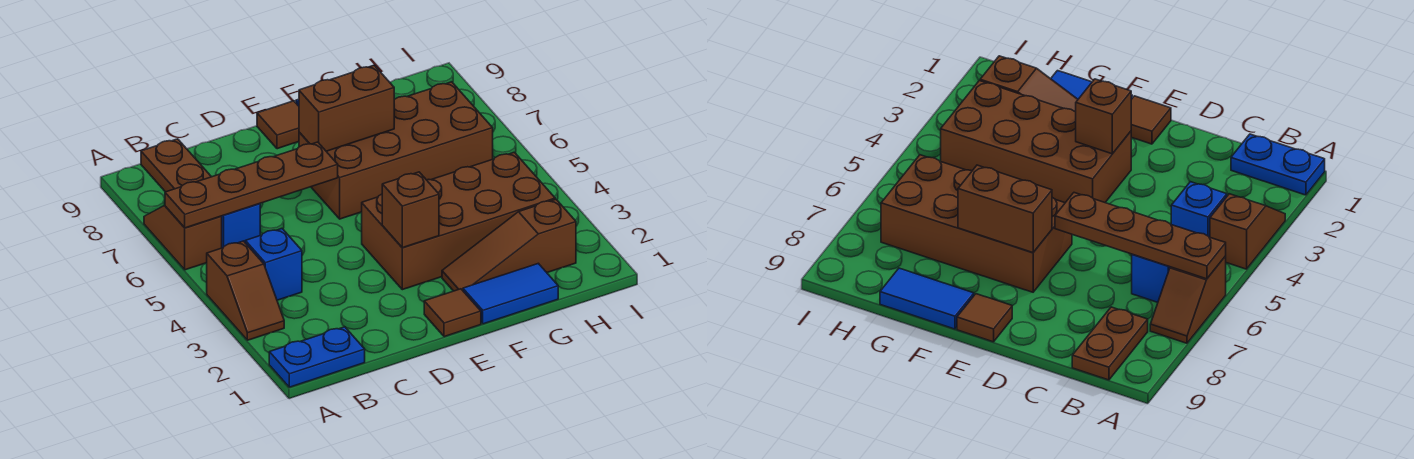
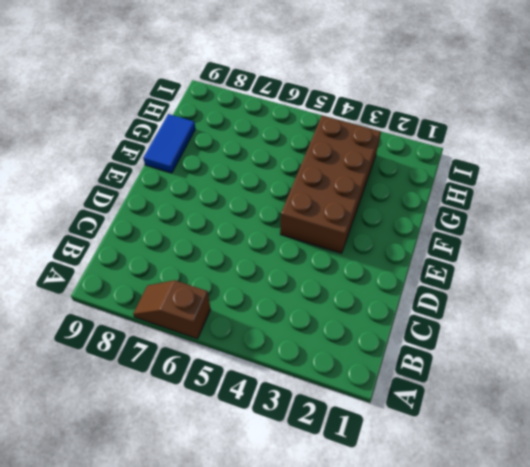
none -> blue plate A1:B1 level 1
none -> brown slope A3:A4 level 1 top 4
none -> blue brick B4 level 1

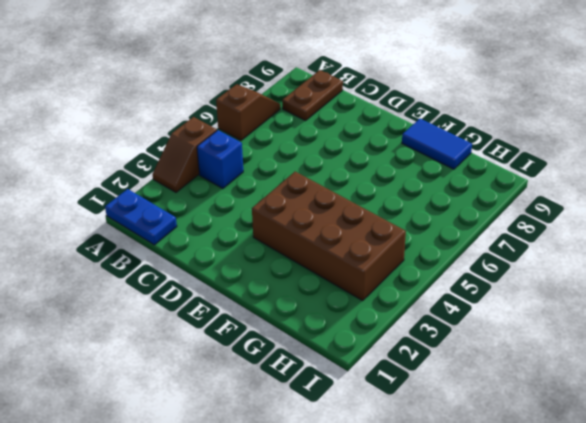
none -> blue brick B6 level 1
none -> brown tile E1 level 1
none -> brown brick E6:H7 level 1

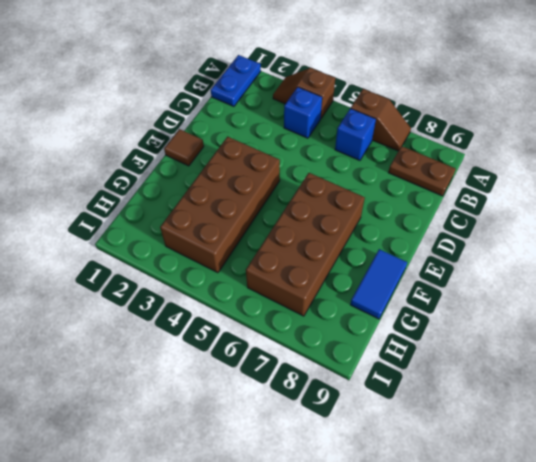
none -> brown tile E9 level 1
none -> blue tile F1:G1 level 1
none -> brown slope F2:H2 level 1 top H

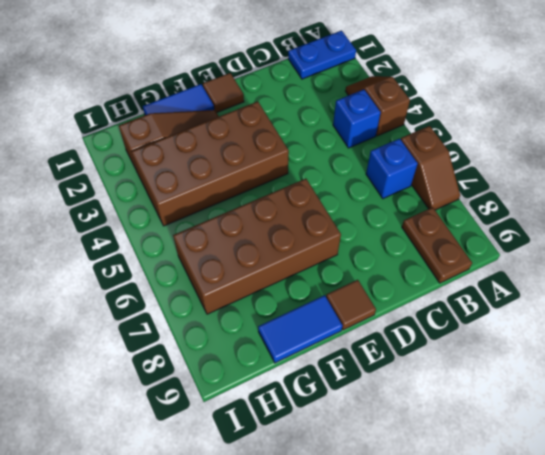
none -> brown plate A6:D6 level 2
none -> brown brick E3 level 2
none -> brown brick E7:F7 level 2

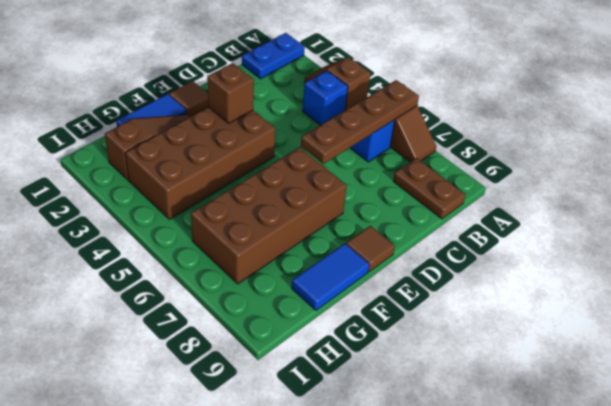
none -> brown brick E7:F7 level 2

